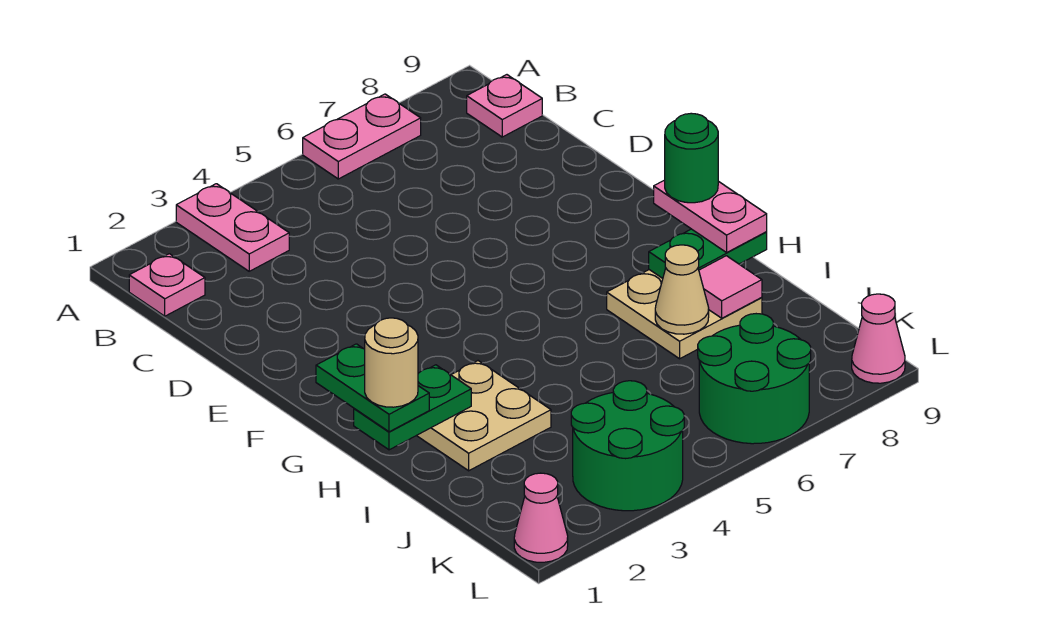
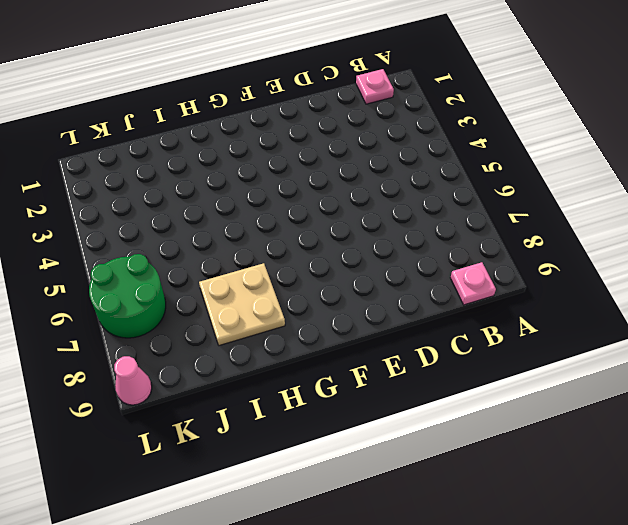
none -> pink plate A3:B3 level 1
none -> pink plate A6:A7 level 1
none -> tan plate H2:I3 level 1

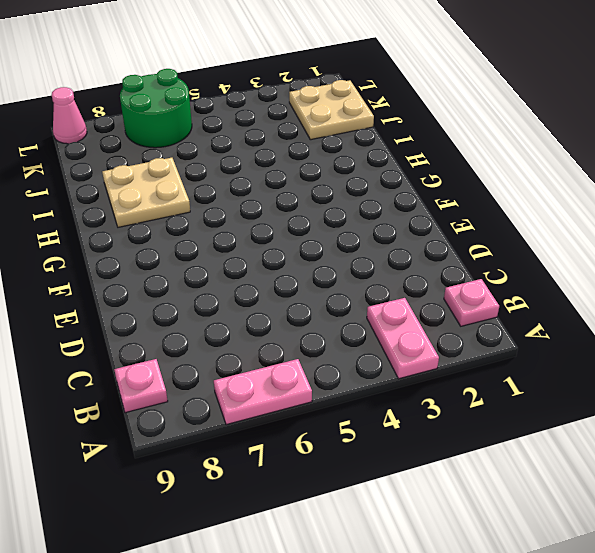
tan plate J1:K2 level 1 -> tan plate H2:I3 level 1
none -> green round brick K3:L4 level 1
none -> pink cone L1 level 1
none -> green plate H1:H2 level 2

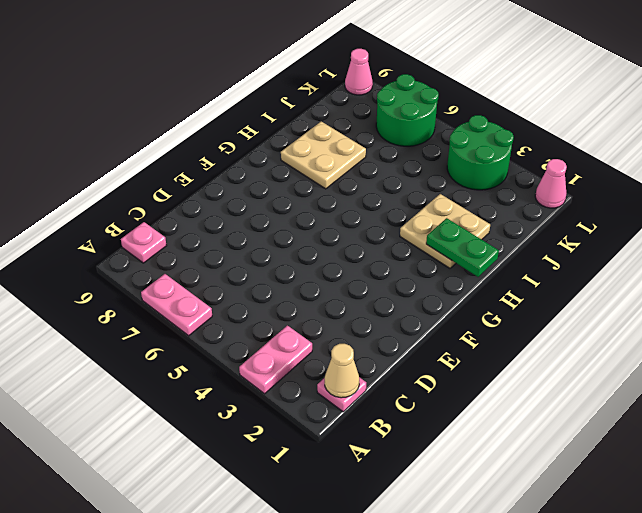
tan cone B1 level 2 -> tan cone I7 level 2
none -> green plate H8:H9 level 2
none -> pink tile I8 level 2
none -> green plate G1:H1 level 3

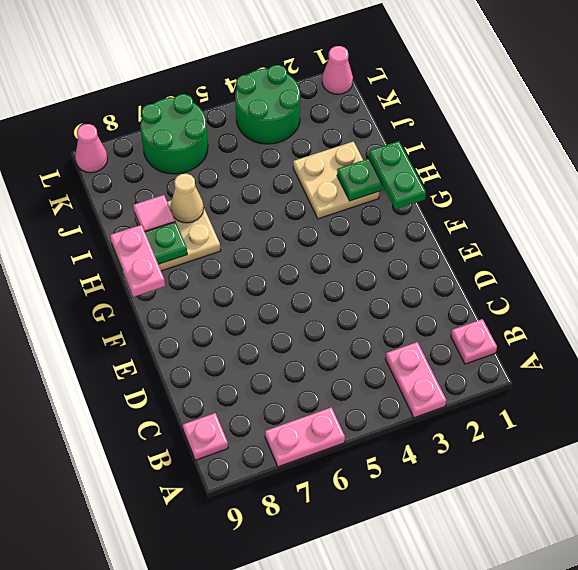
none -> green round brick G9 level 4
none -> tan round brick H1 level 4

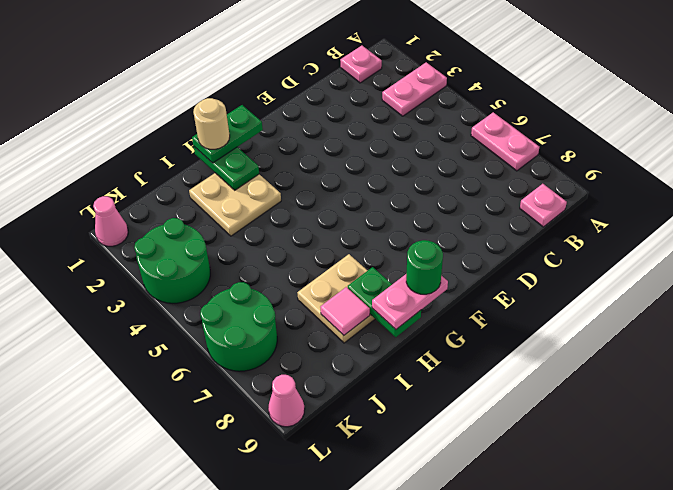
none -> tan cone I7 level 2

